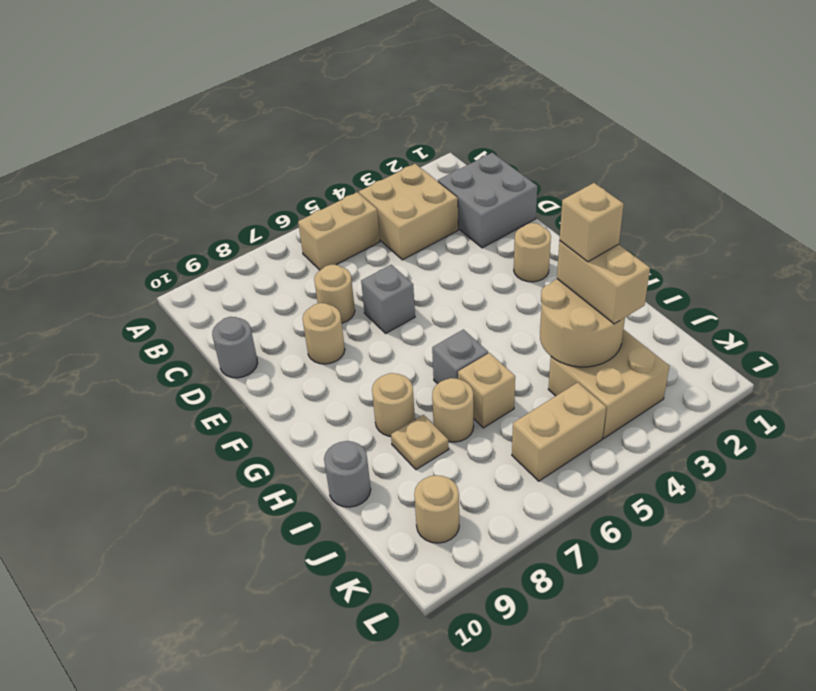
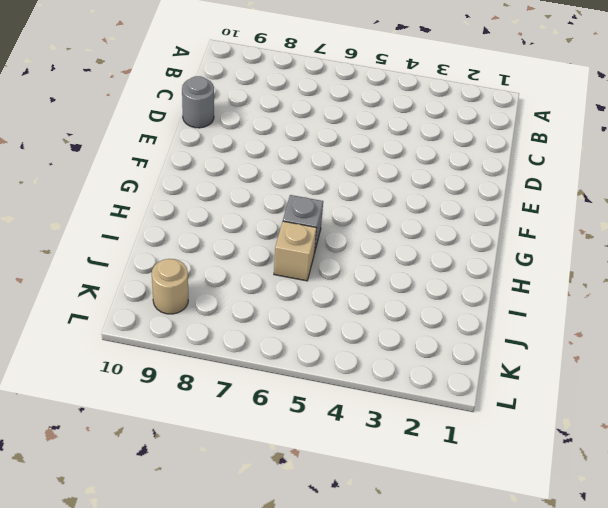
none -> tan brick B3:C4 level 1
none -> tan brick B5:B6 level 1
none -> grey brick C1:D2 level 1

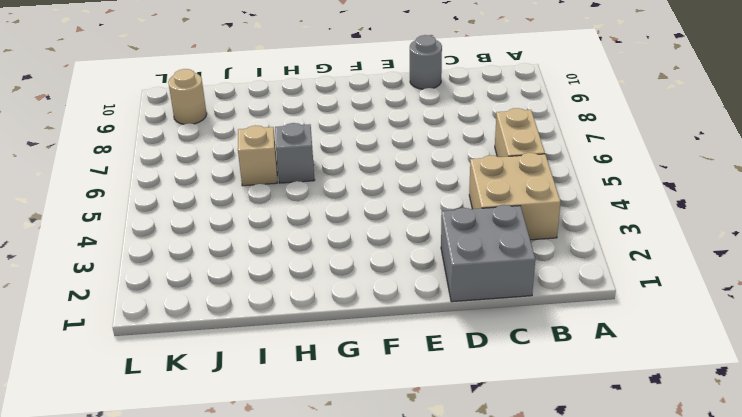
none -> tan round brick D7 level 1
none -> grey brick E6 level 1
none -> tan round brick E8 level 1

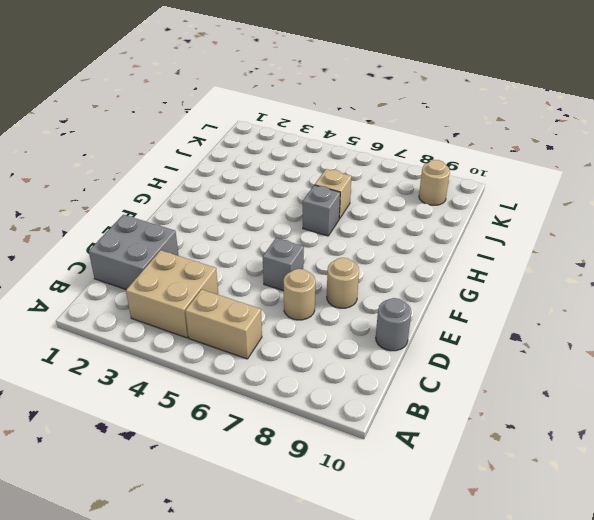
none -> tan round brick F2 level 1
none -> tan round brick H8 level 1
none -> tan round brick I7 level 1

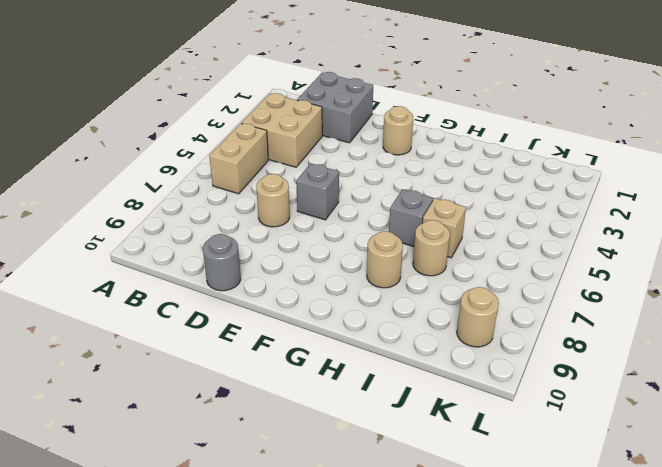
none -> tan round brick E8 level 1
none -> tan plate I8 level 1
none -> grey round brick I10 level 1

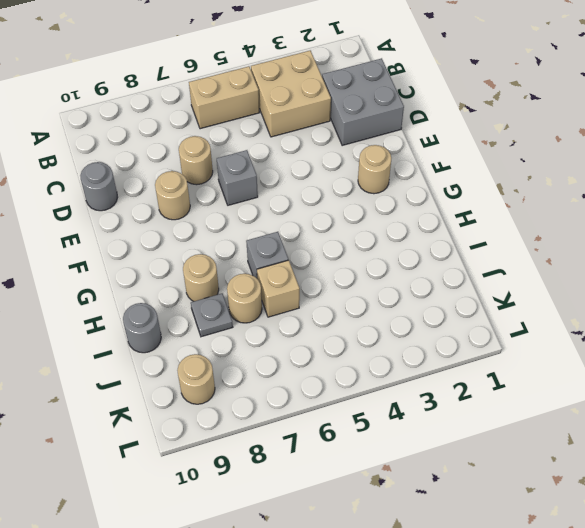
grey plate I8 level 1 -> tan plate I8 level 1
none -> tan brick J3:K4 level 1
none -> tan brick K5:K6 level 1
none -> tan round brick I3:J4 level 2

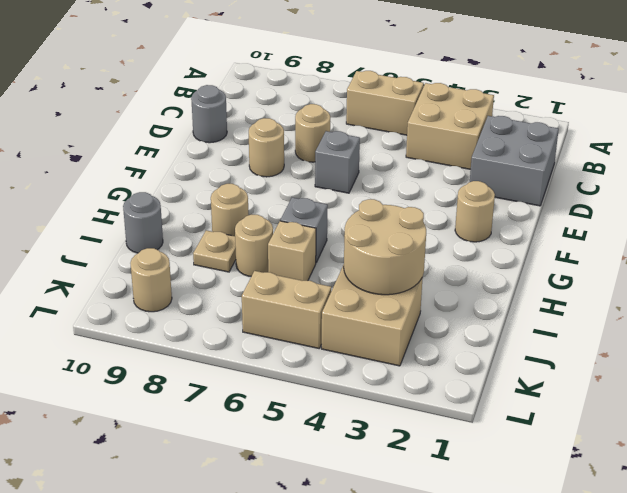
none -> tan brick I3:J3 level 3
none -> tan brick I3 level 4

